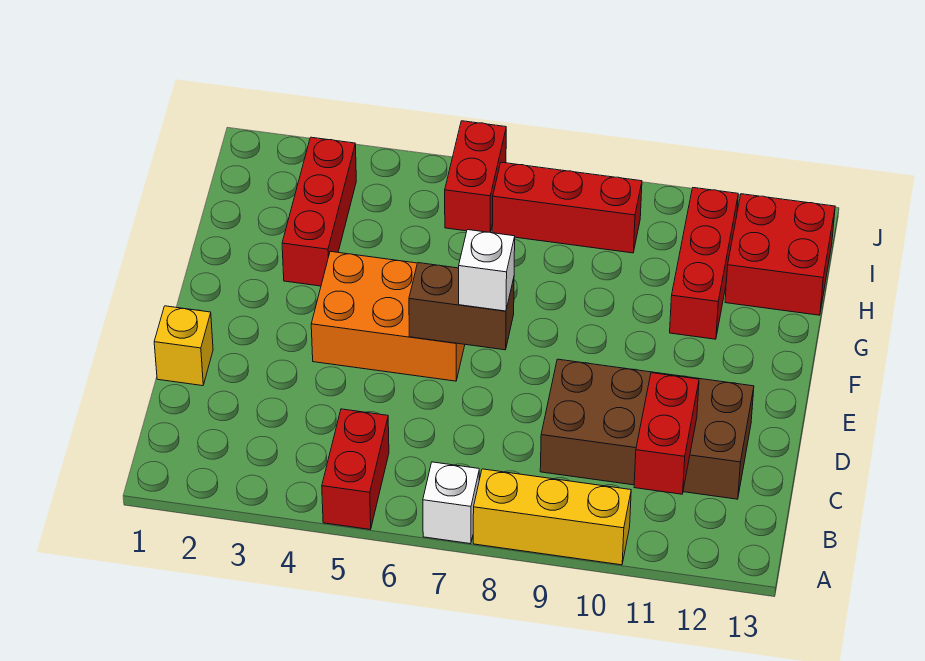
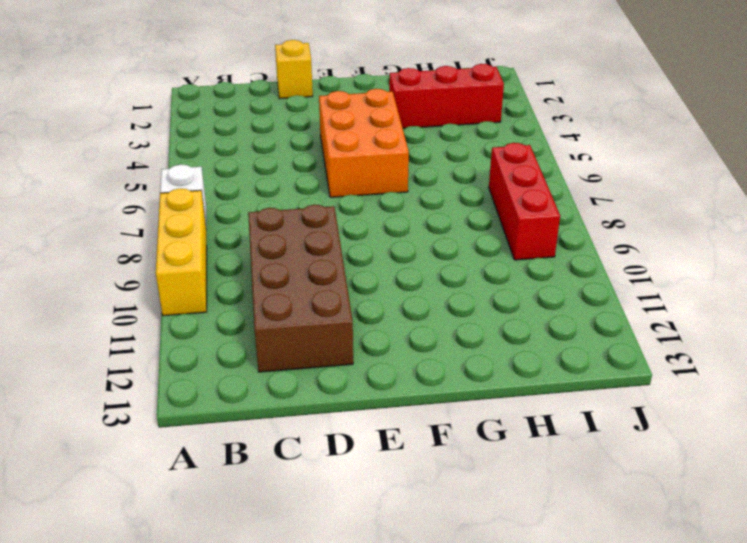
none -> red brick A5:B5 level 1
none -> red brick G11:I11 level 1
none -> red brick H12:I13 level 1

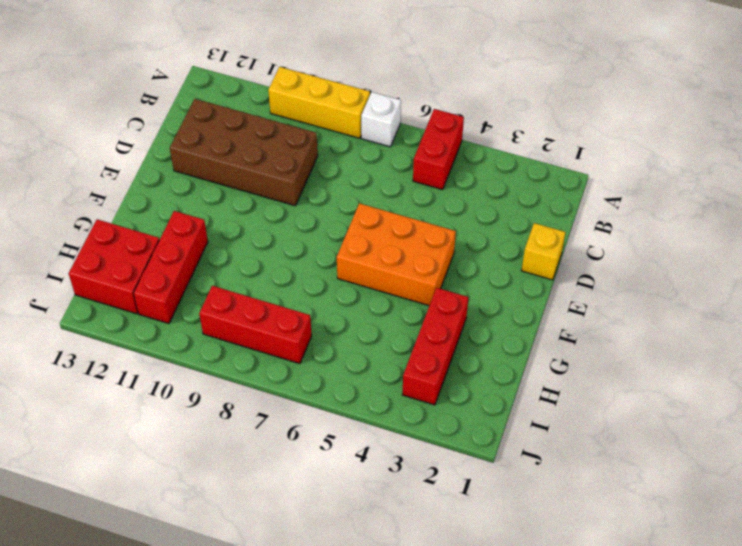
none -> red brick I6:J6 level 1
none -> red brick B11:C11 level 2
none -> brown brick E6:E7 level 2

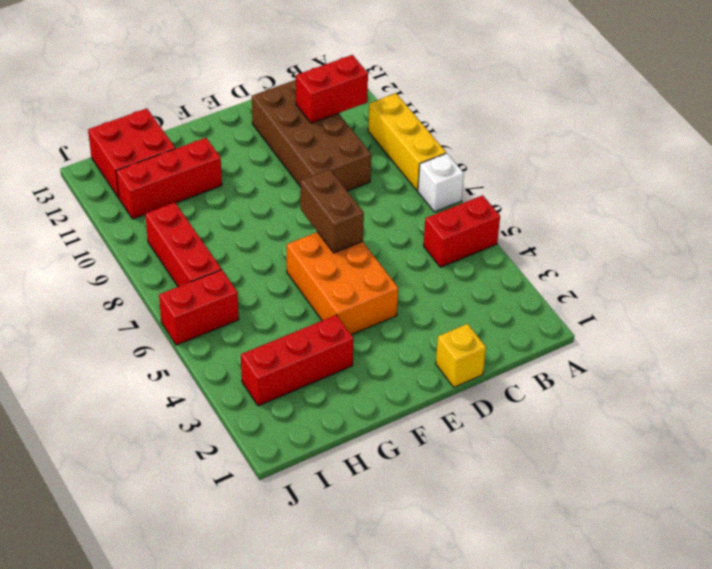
none -> white brick E7 level 3

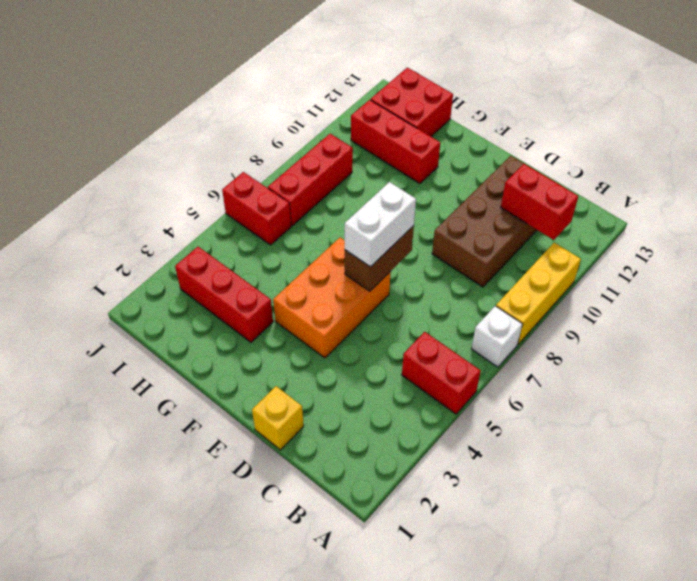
white brick E6:E7 level 3 -> white brick E7 level 3

